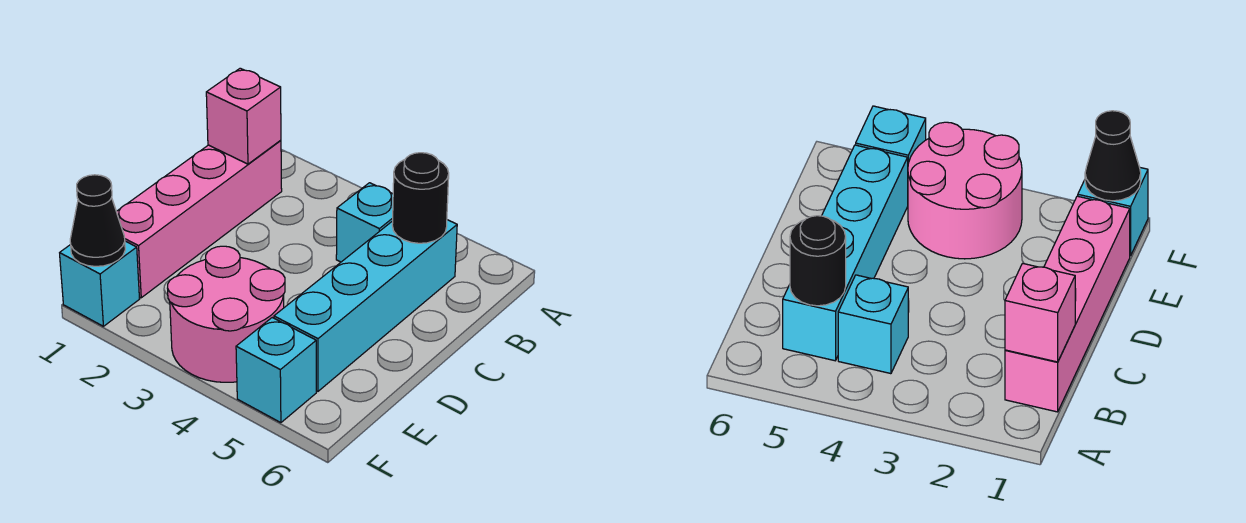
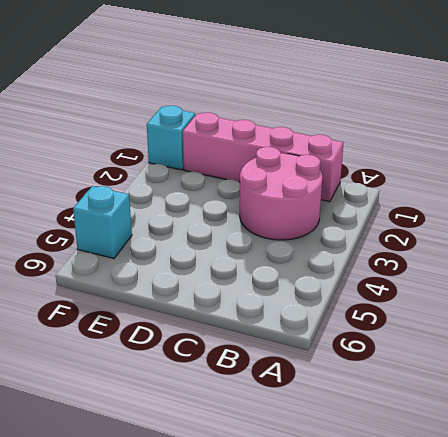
pink round brick B2:C3 level 1 -> pink round brick E3:F4 level 1
none -> cyan brick B4 level 1
none -> cyan brick B5:E5 level 1

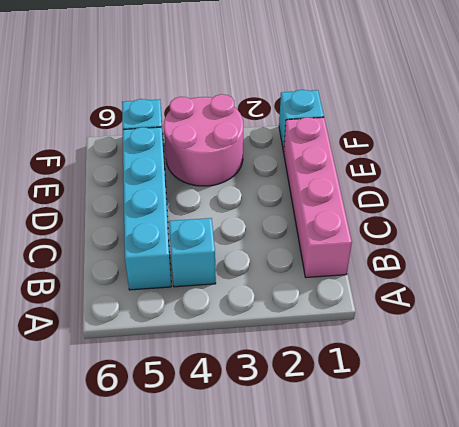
none -> pink brick B1 level 2
none -> black round brick B5 level 2

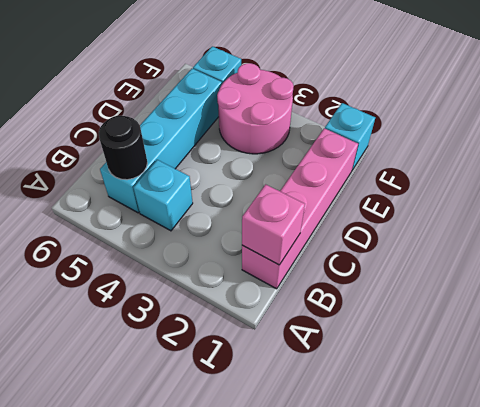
none -> black cone F1 level 2

